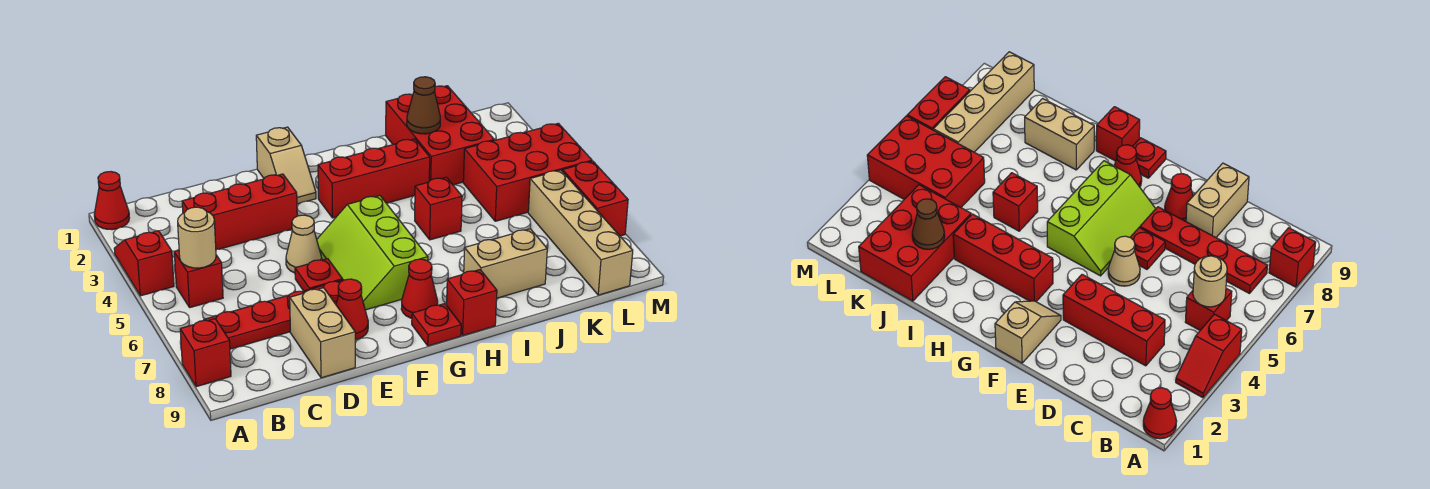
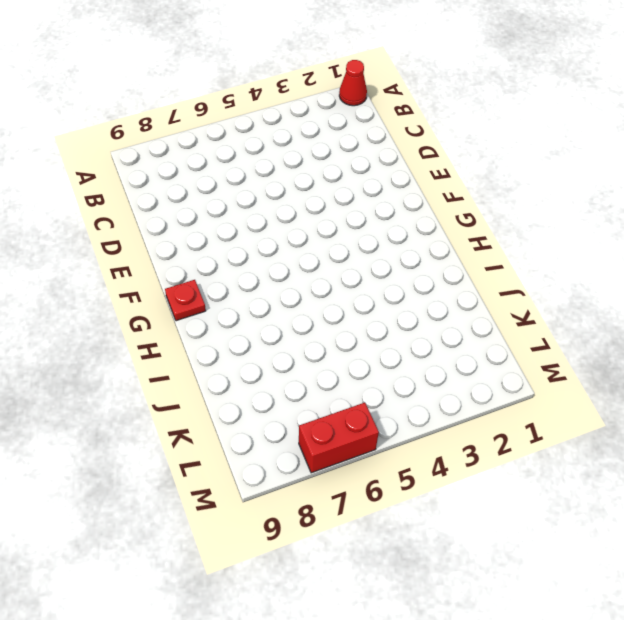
none -> red slope A3:A4 level 1 top 4
none -> red brick A8 level 1
none -> red brick B5 level 1

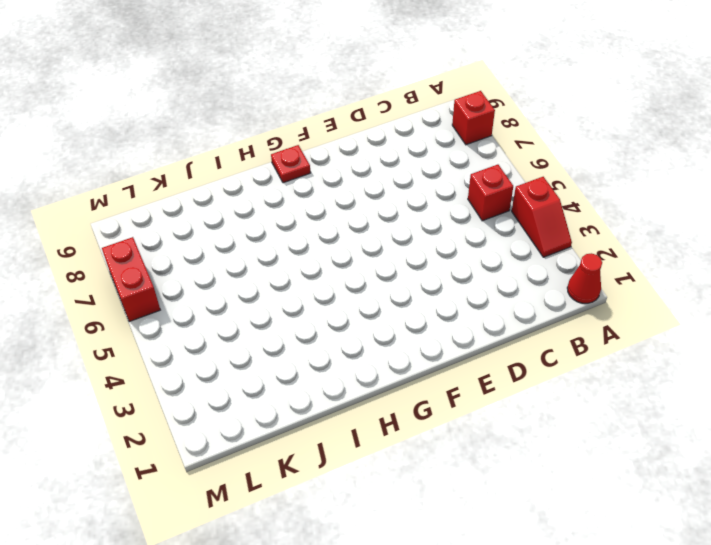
none -> red plate B7:E7 level 1
none -> red brick C3:E3 level 1
none -> tan brick D8:D9 level 1

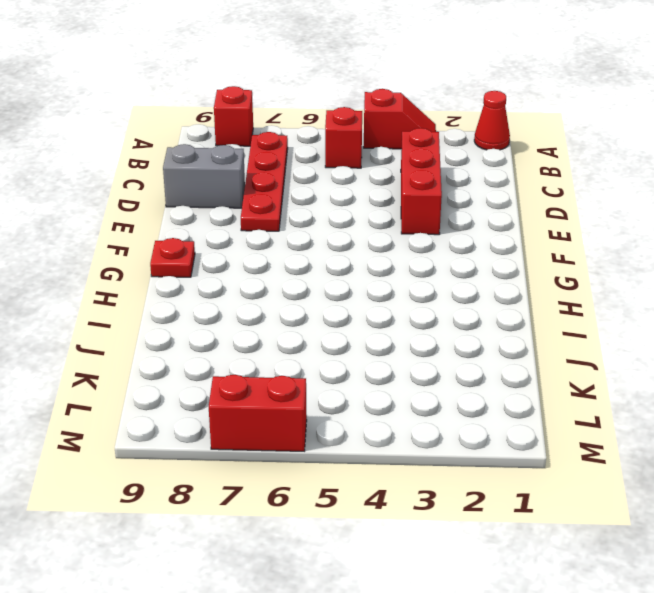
grey brick D8:D9 level 1 -> tan brick D8:D9 level 1
none -> tan cone E5 level 1
none -> red plate E6 level 1
none -> red cone E8 level 1

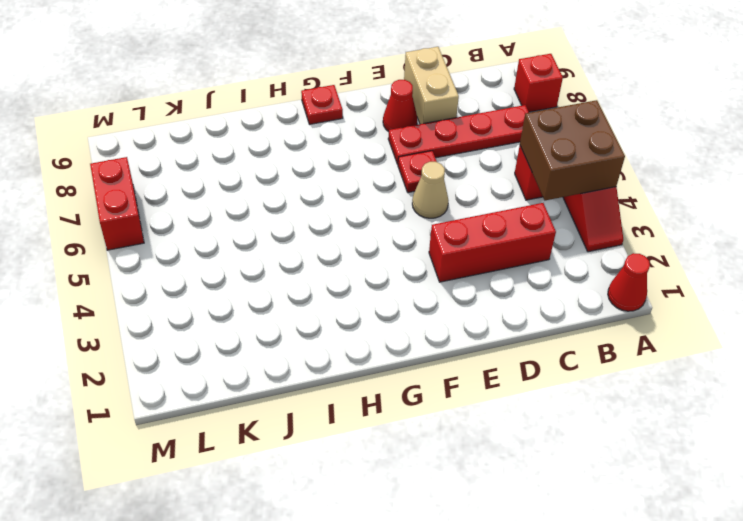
brown brick A4:B5 level 2 -> tan round brick B5 level 2
none -> tan slope F1:F2 level 1 top 1
none -> lime slope F5:G7 level 1 top G
none -> red brick G3:I3 level 1

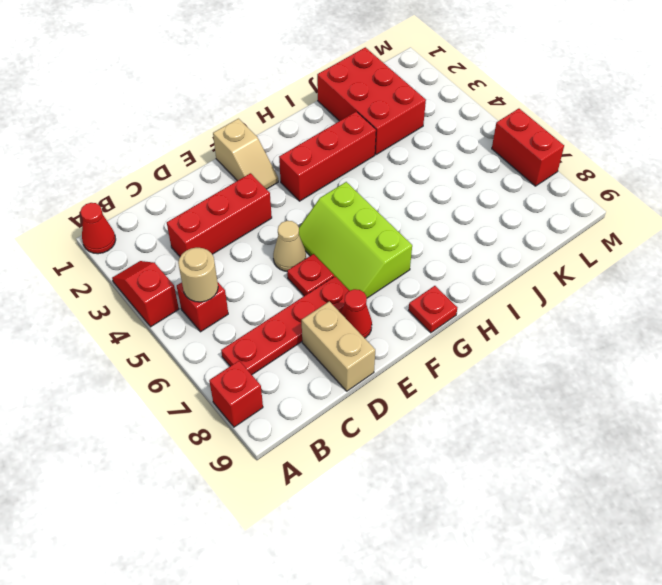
none -> red cone G8 level 1
none -> red brick H9 level 1
none -> red brick I5 level 1

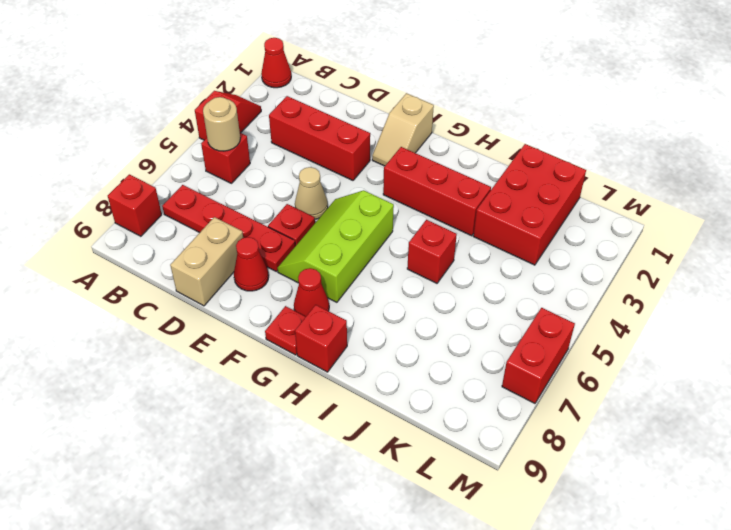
none -> tan brick I8:J8 level 1
none -> red brick K4:M5 level 1
none -> tan brick L6:L9 level 1

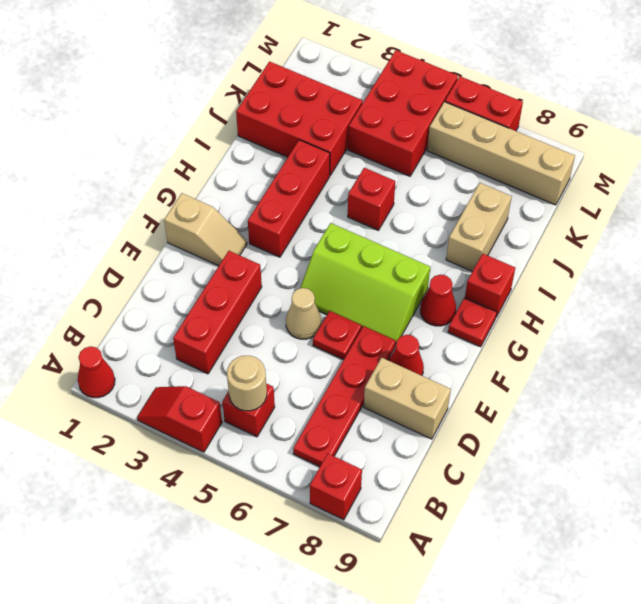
none -> brown cone J2 level 2

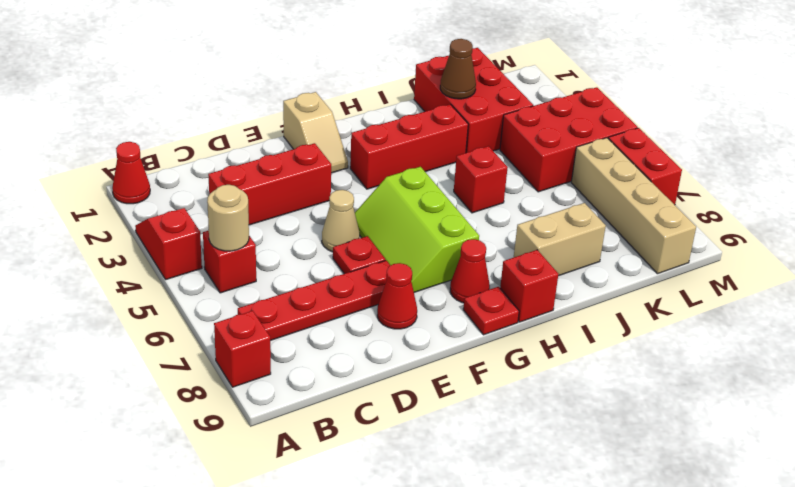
none -> tan brick D8:D9 level 1

